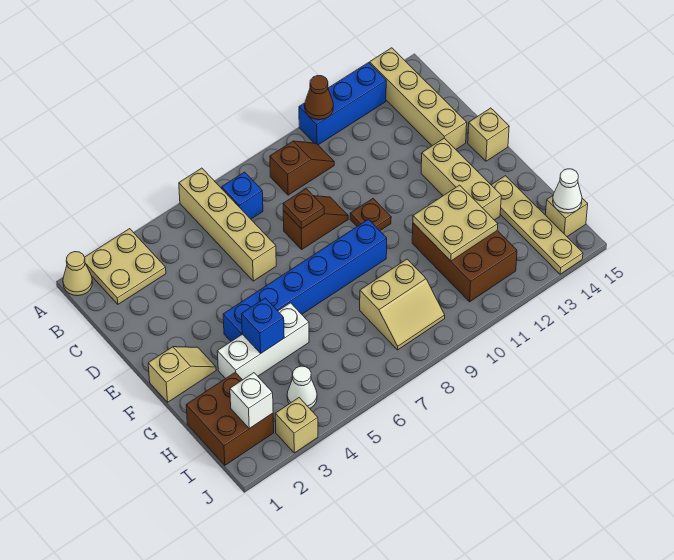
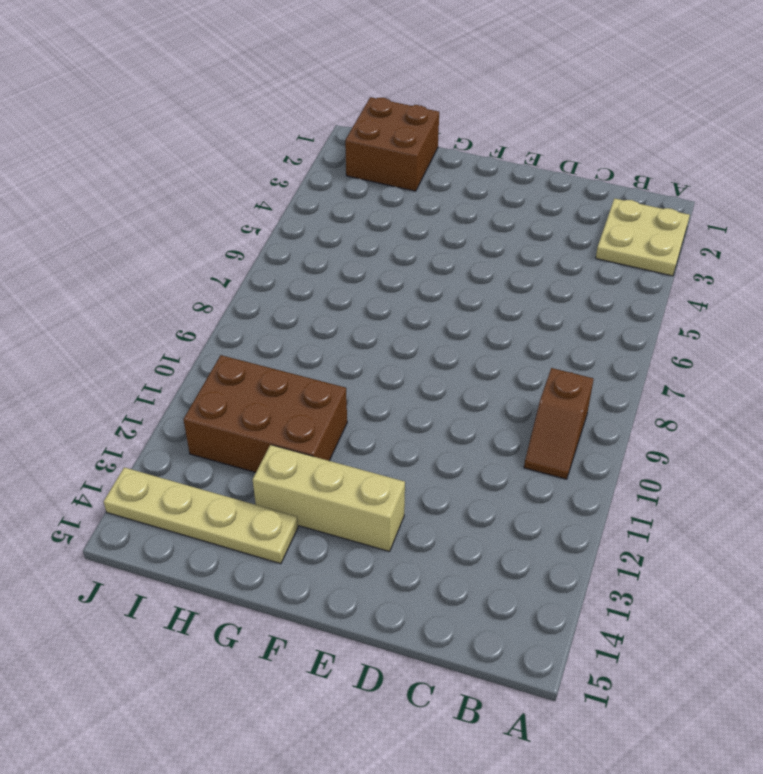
none -> tan cone A1 level 1
none -> tan brick A6:D6 level 1
none -> blue brick A11:A13 level 1

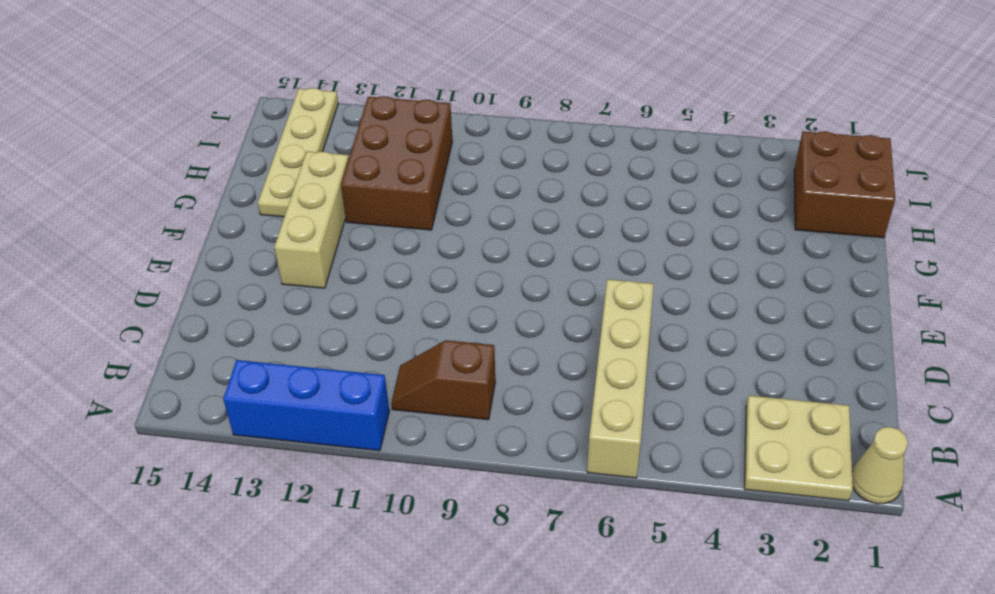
none -> tan brick A14:D14 level 1
none -> blue brick B7 level 1
none -> brown slope D8:D9 level 1 top 8

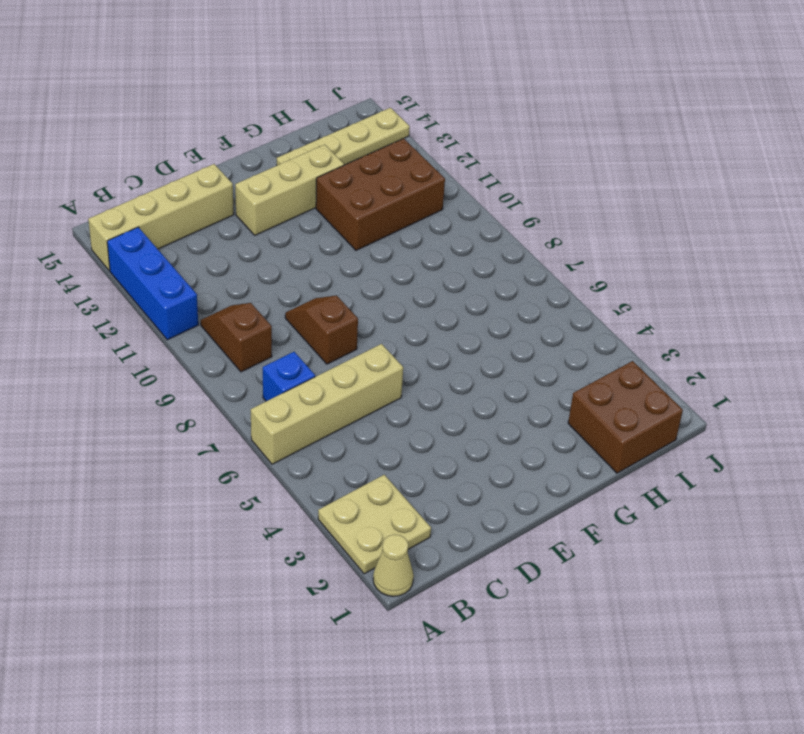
none -> brown plate E10 level 1
none -> tan brick E15 level 1
none -> tan slope F1:F2 level 1 top 1

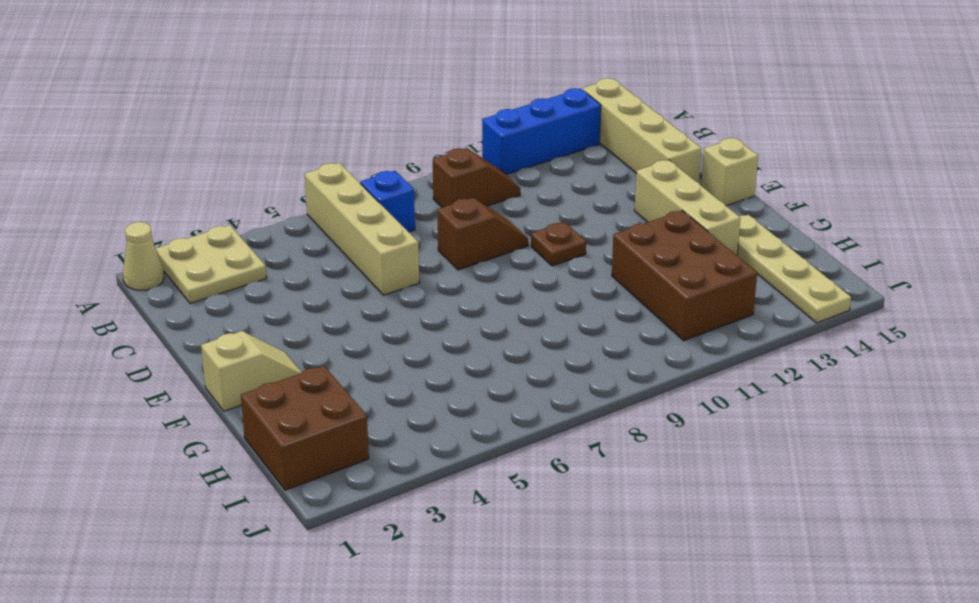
none -> blue brick F4:F9 level 1
none -> white brick G3:G5 level 1
none -> tan slope H8:I9 level 1 top H

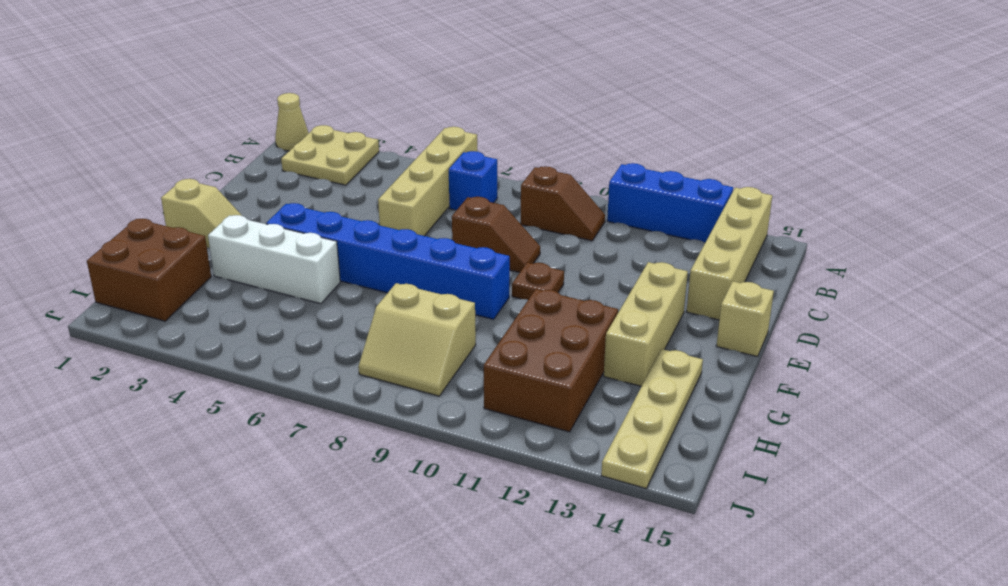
none -> white cone I4 level 1
none -> tan brick I15 level 1
none -> tan brick J3 level 1

